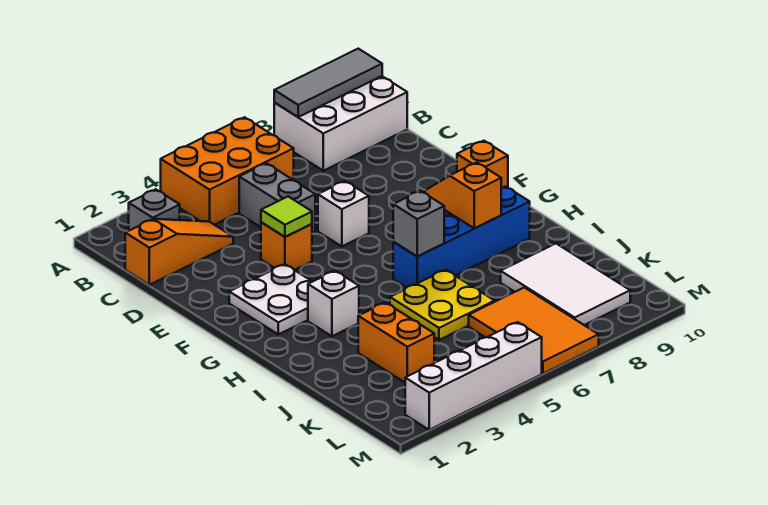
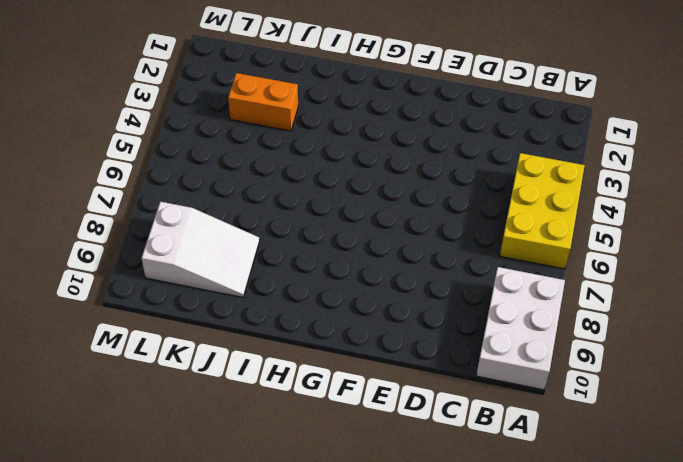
yellow brick A4:B6 level 1 -> orange brick A4:B6 level 1
white slope J8:L9 level 1 top L -> white tile J8:L9 level 1
none -> grey brick B2 level 1
none -> orange slope C1:C3 level 1 top 1
none -> grey brick C5:D5 level 1

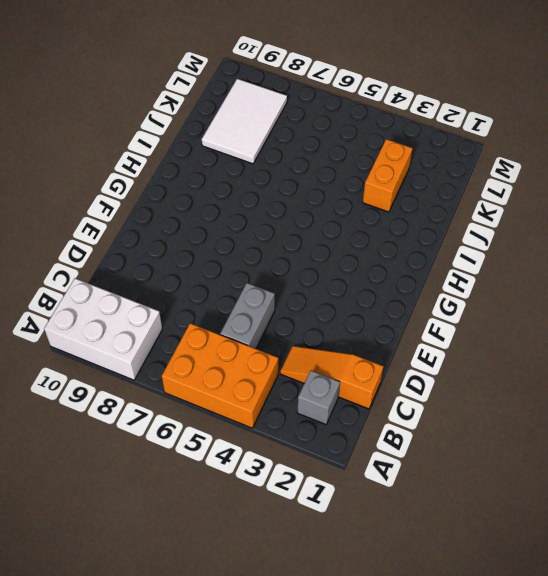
none -> orange brick E4 level 1
none -> white brick E6 level 1
none -> white plate F2:G3 level 1

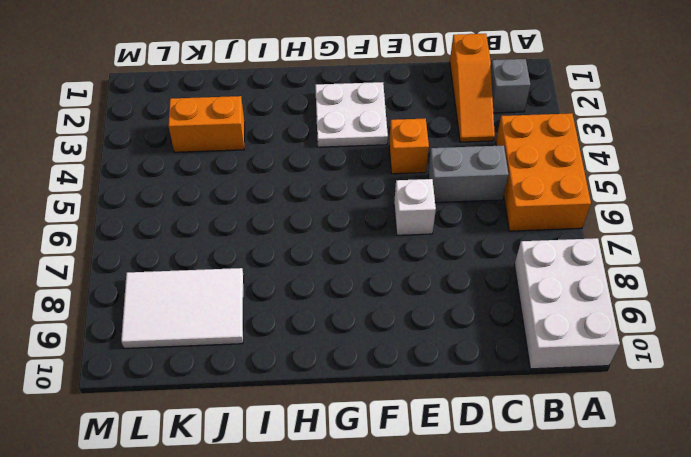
none -> orange brick F10 level 1
none -> white brick H3 level 1
none -> blue brick H6:H9 level 1

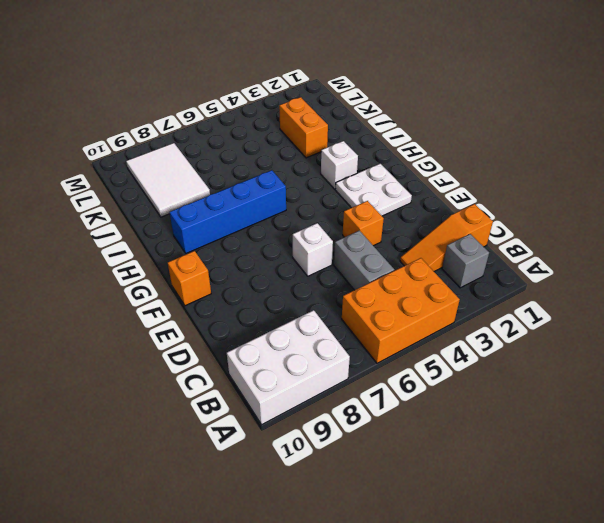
none -> yellow plate I5:J6 level 1
none -> orange tile K6:M7 level 1
none -> white brick M2:M5 level 1

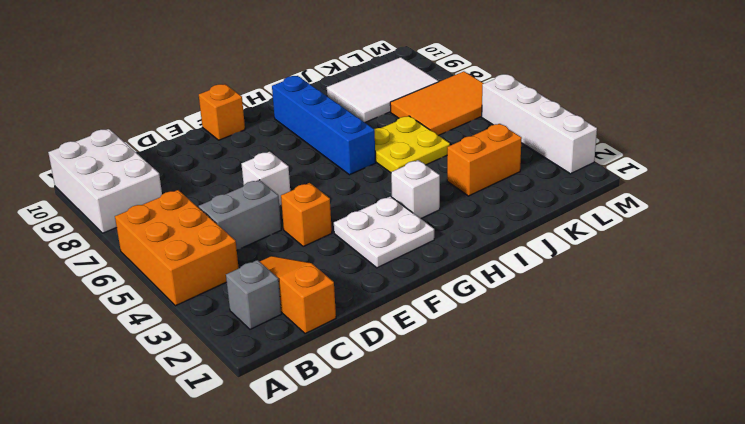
none -> grey tile A8:A10 level 2
none -> lime tile E4 level 2
none -> orange slope G8:H8 level 2 top H

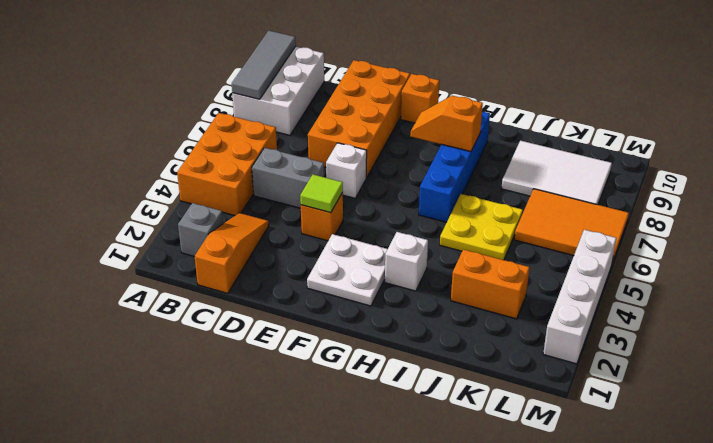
orange brick D7:E10 level 1 -> none
none -> grey brick H6 level 2

